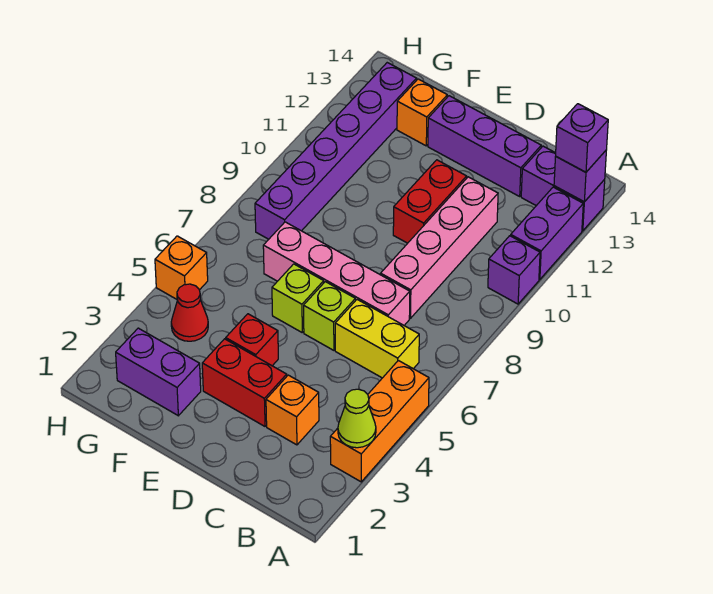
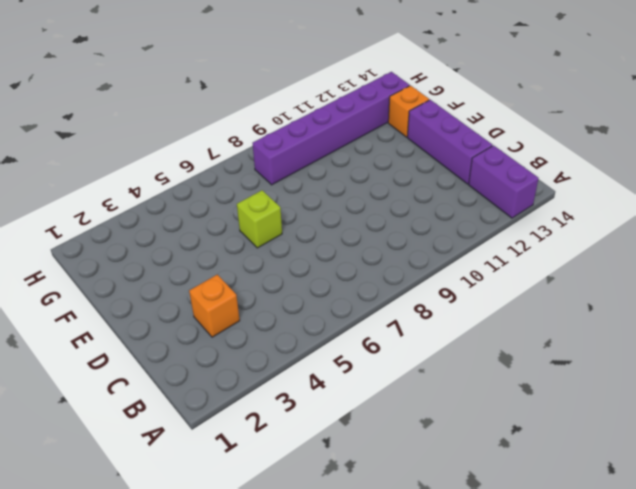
none -> orange brick A3:A5 level 1
none -> purple brick A10 level 1
none -> purple brick A11:A12 level 1

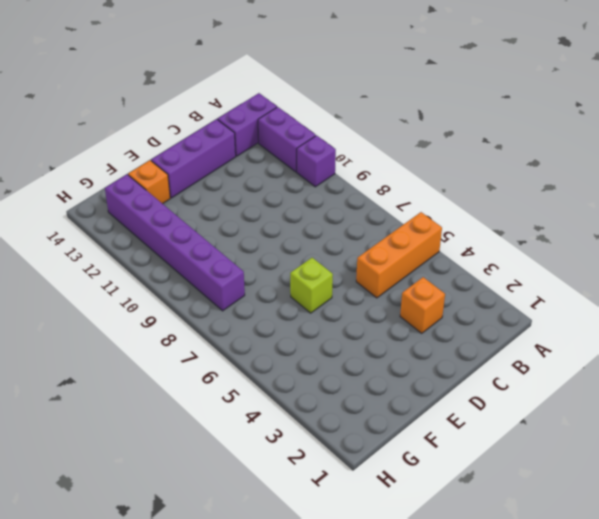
orange brick A5:C5 level 1 -> orange brick A3:A5 level 1
none -> yellow brick B6:C6 level 1
none -> pink brick C7:F7 level 1
none -> pink brick C8:C11 level 1

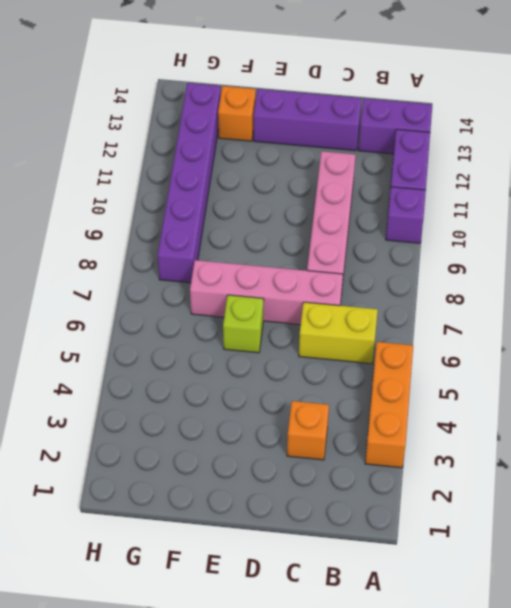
none -> red brick D3:E3 level 1
none -> lime brick D6 level 1
none -> red brick D10:D11 level 1

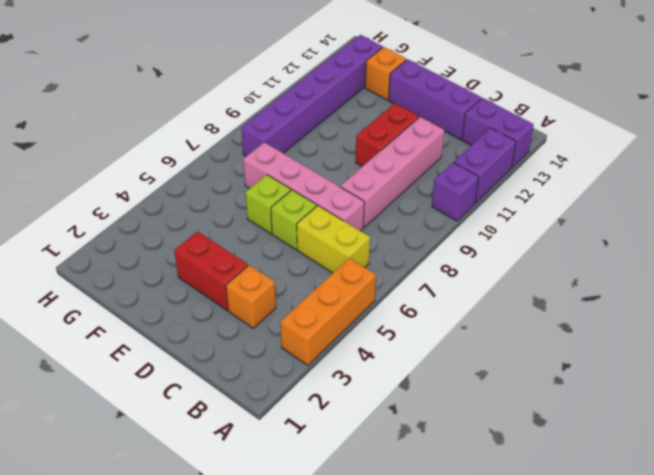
none -> red brick E4 level 1
none -> purple brick F2:G2 level 1
none -> red cone G4 level 1

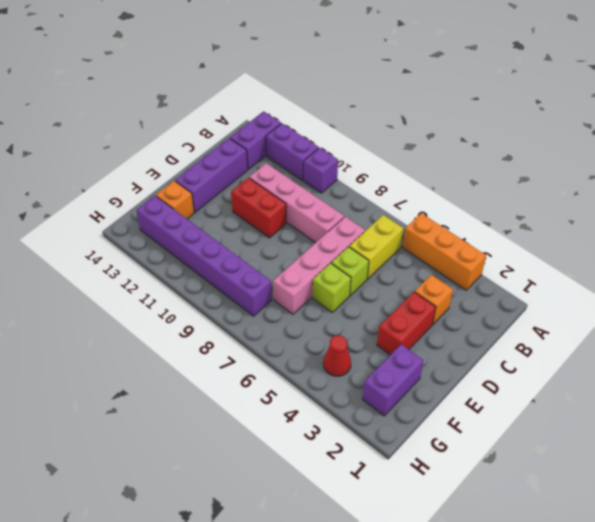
none -> red brick E4 level 1
none -> orange brick H5 level 1
none -> lime cone A3 level 2

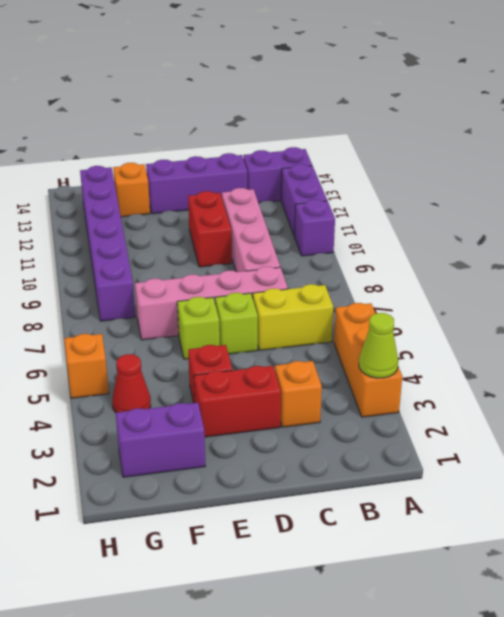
none -> purple brick A13 level 2
none -> purple brick A13 level 3

